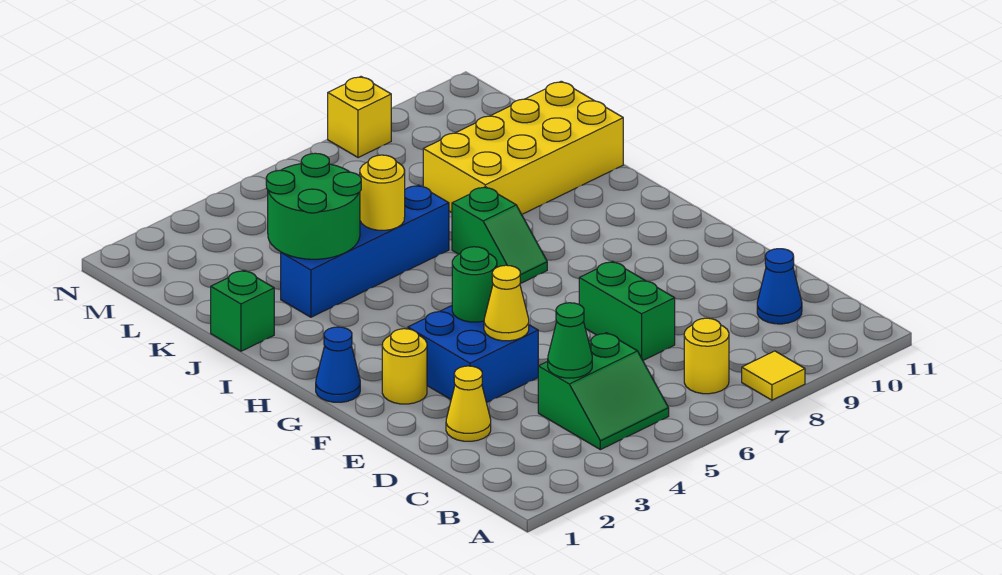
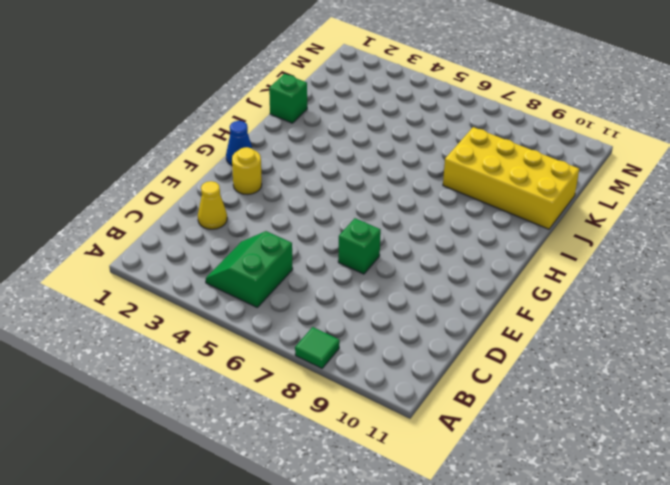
green tile A8 level 1 -> yellow tile A8 level 1
green slope B4:C5 level 1 top 5 -> green slope B4:C5 level 1 top C
green brick E7 level 1 -> green brick D7:E7 level 1
none -> yellow round brick B7 level 1
none -> blue cone C10 level 1
none -> blue brick E3:F4 level 1

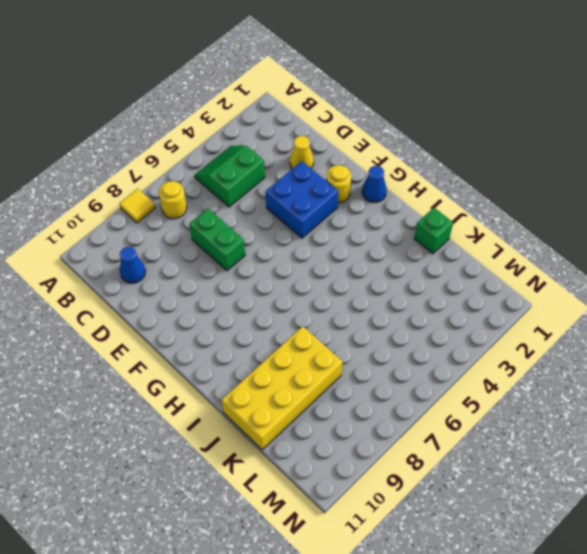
none -> green slope H7:I7 level 1 top I
none -> blue brick J3:J6 level 1
none -> yellow brick N8 level 1

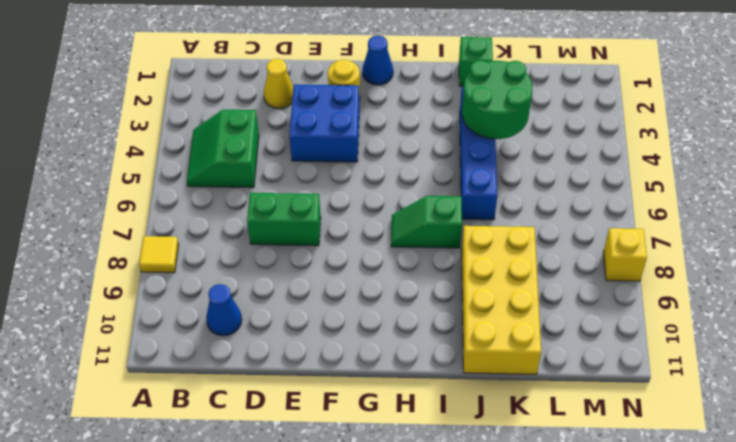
none -> yellow round brick B7 level 1
none -> green cone C4 level 2
none -> yellow cone E4 level 2

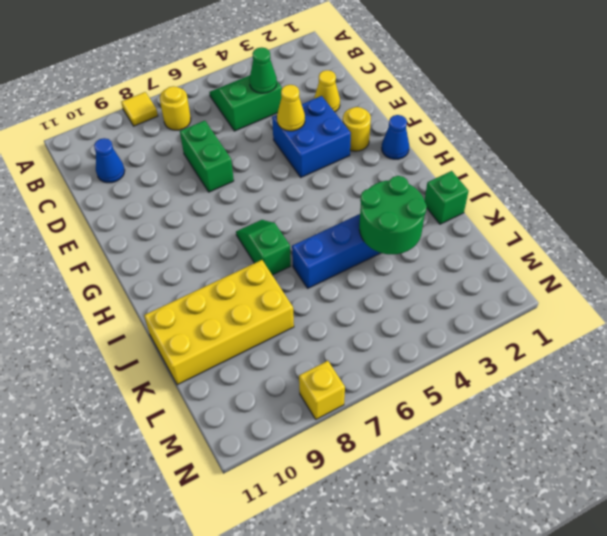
none -> green round brick F4 level 2
none -> yellow round brick J5 level 2

